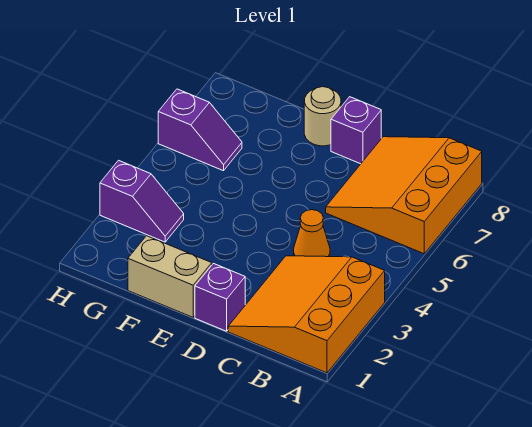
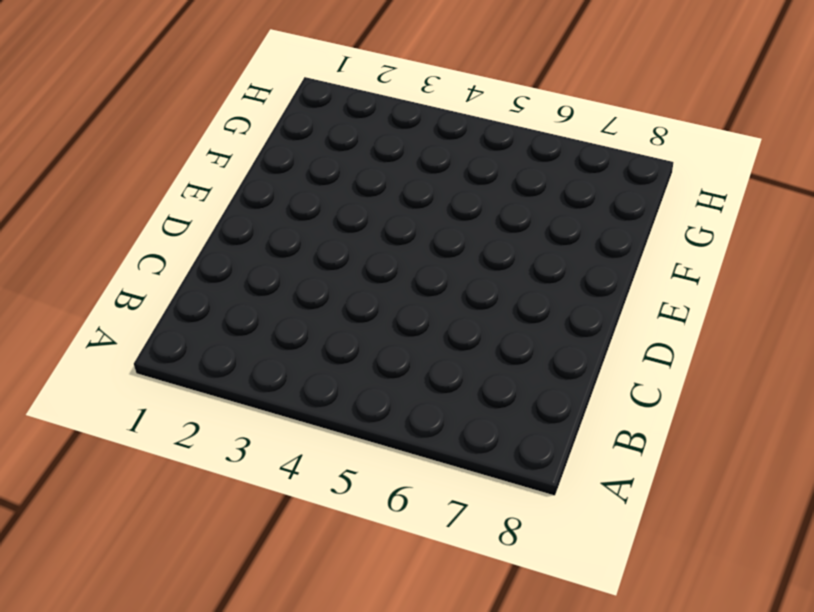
none -> orange slope A1:C3 level 1 top A
none -> orange slope A6:C8 level 1 top A

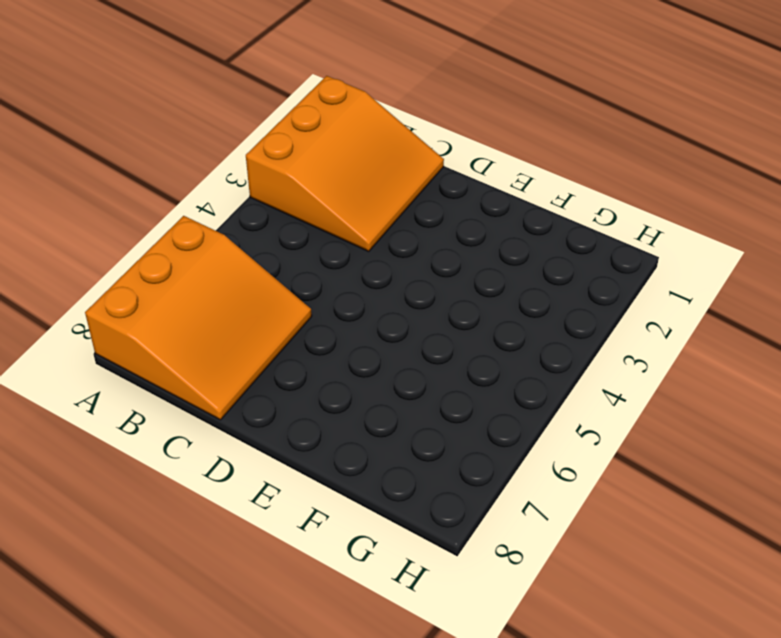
none -> orange cone C4 level 1
none -> purple brick D1 level 1

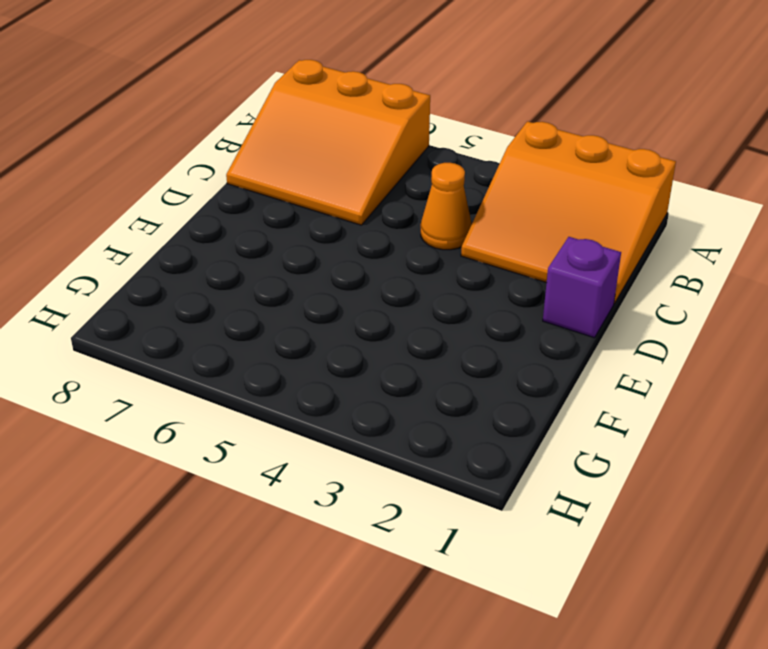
none -> purple brick D8 level 1
none -> tan brick E1:F1 level 1

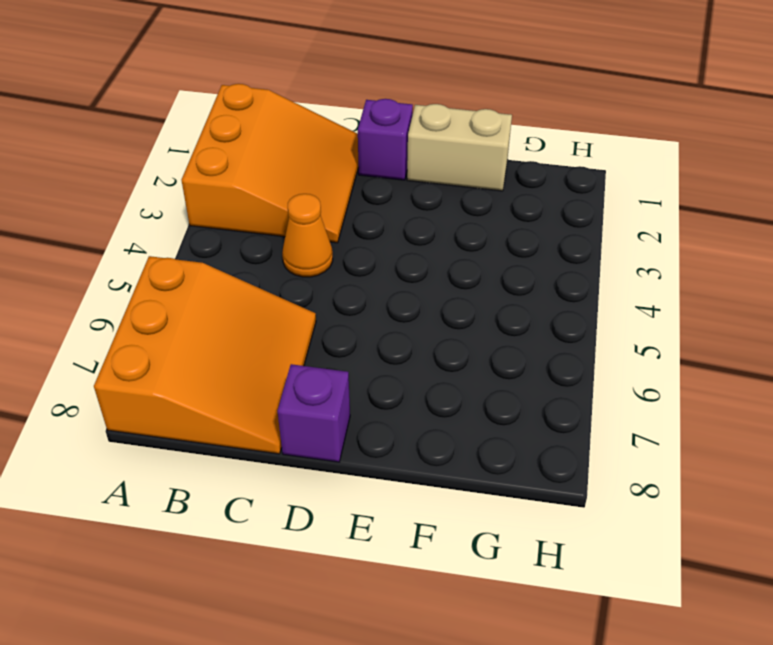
none -> tan round brick E8 level 1
none -> purple slope G3:H3 level 1 top H

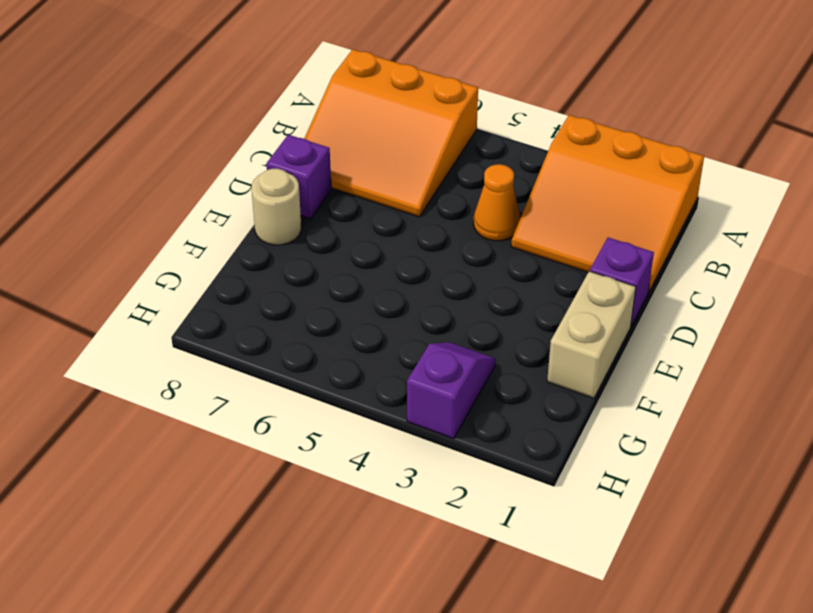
none -> purple slope G6:H6 level 1 top H

